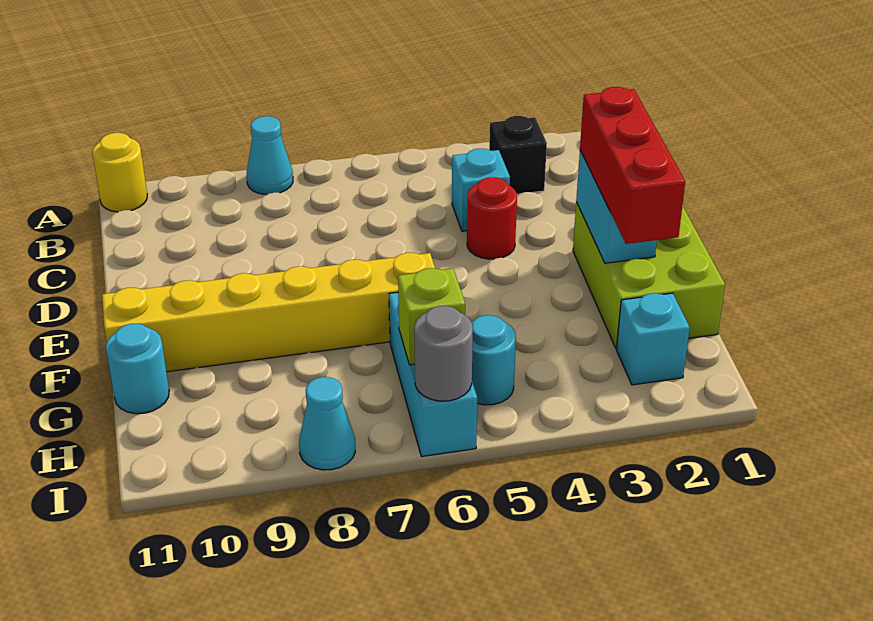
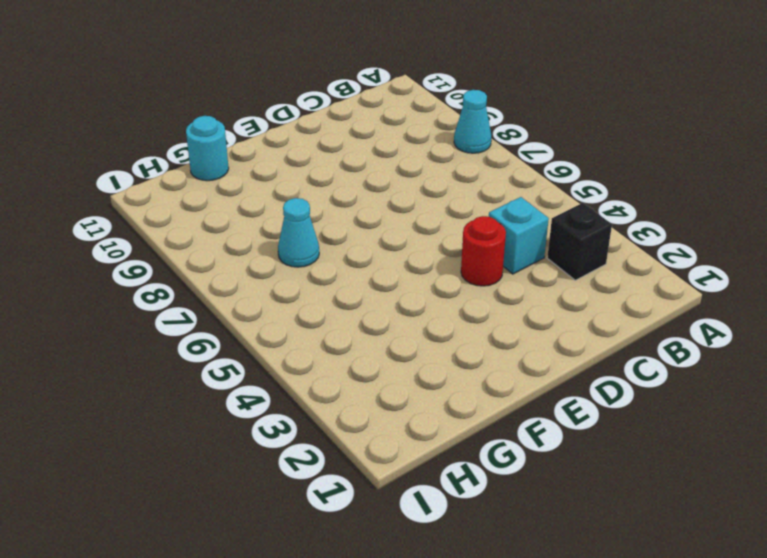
cyan cone G7 level 1 -> cyan cone I8 level 1
none -> yellow round brick A11 level 1
none -> lime brick E1:G2 level 1
none -> yellow brick F6:F11 level 1

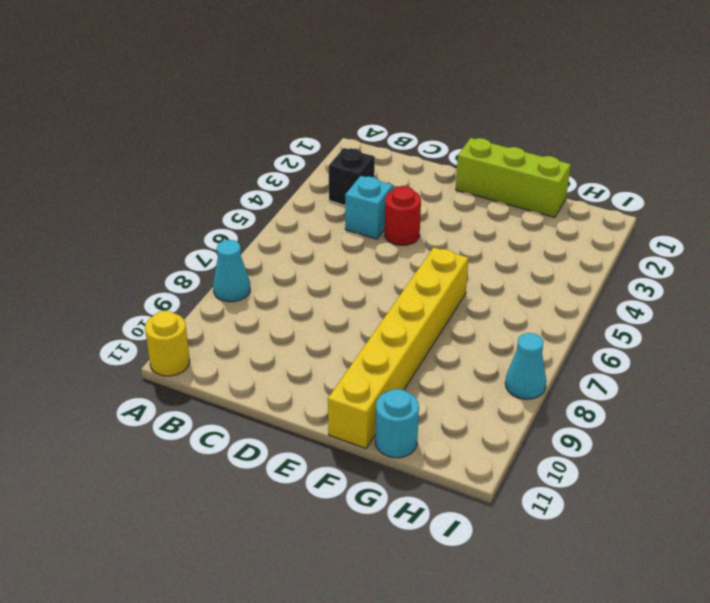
lime brick E1:G1 level 1 -> lime brick E1:G2 level 1
none -> cyan brick G6:I6 level 1
none -> cyan brick H2 level 1
none -> cyan round brick H5 level 1

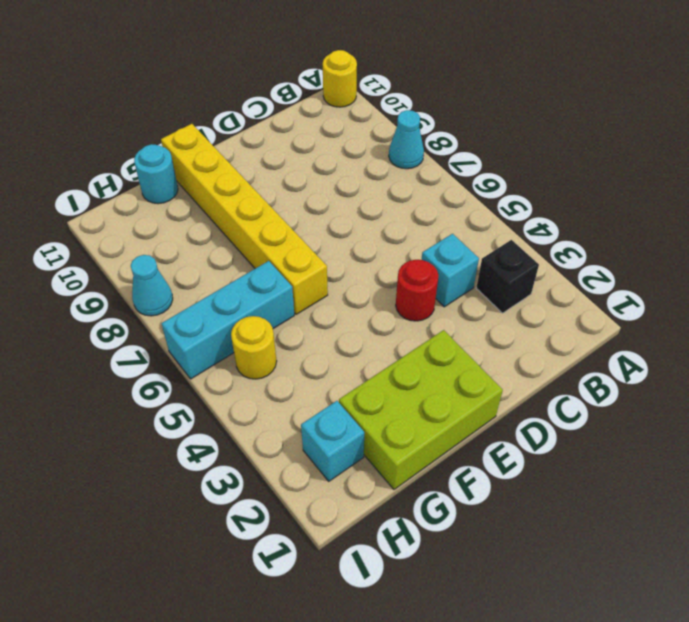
yellow round brick H5 level 1 -> cyan round brick H5 level 1
none -> cyan brick E2:F2 level 2
none -> lime brick H6 level 2
none -> grey round brick I6 level 2

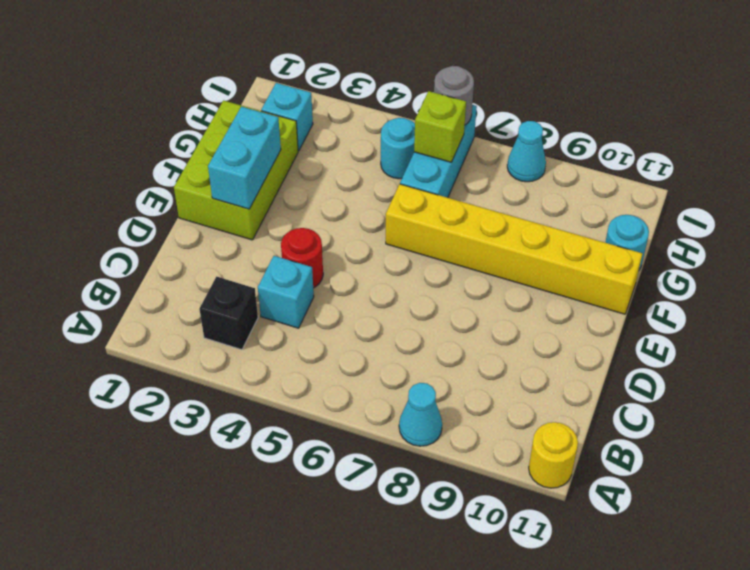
none -> red brick E2:G2 level 3

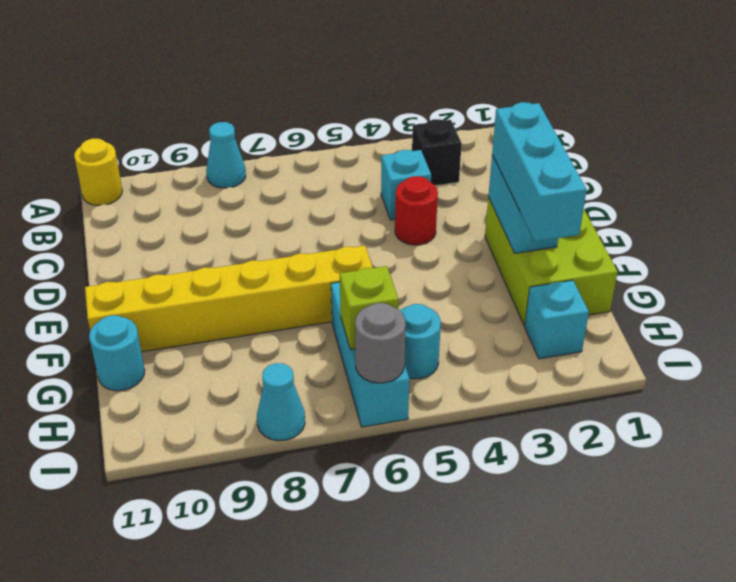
cyan brick E2:G2 level 3 -> red brick E2:G2 level 3

